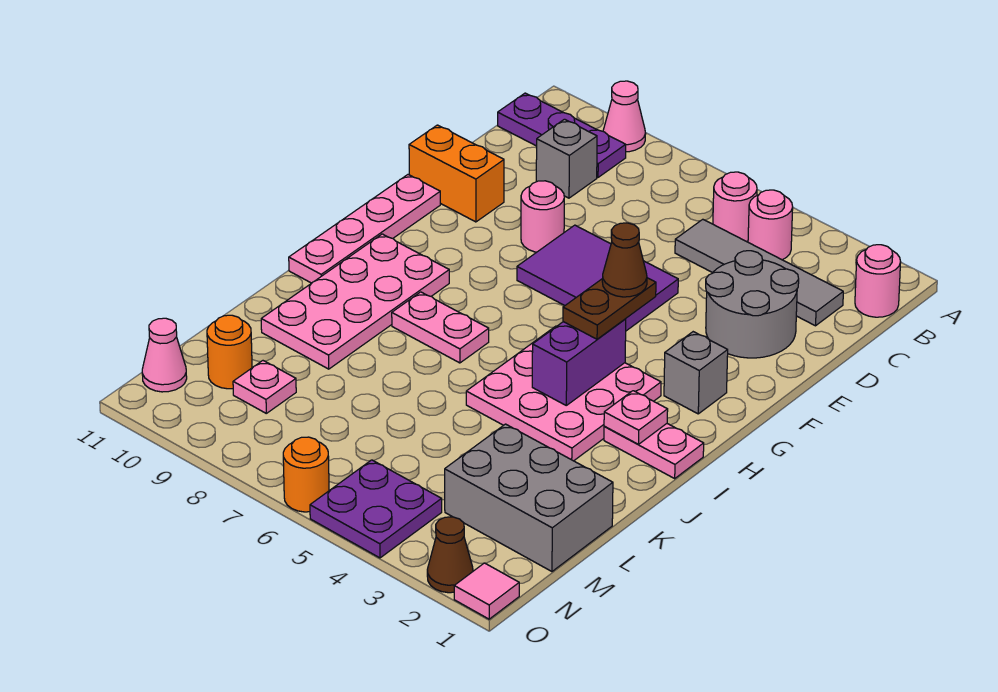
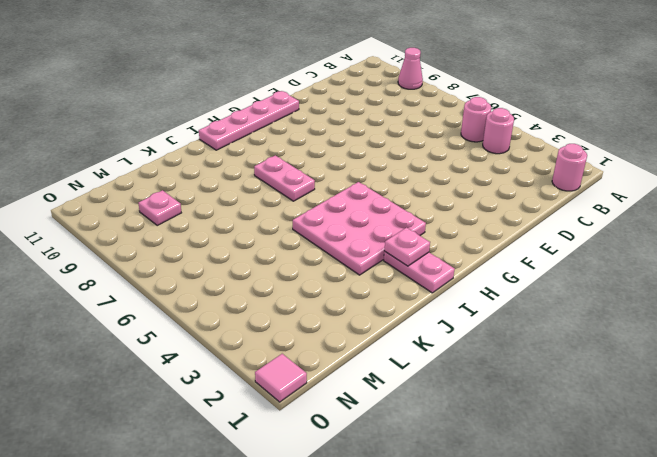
none -> purple plate B9:B11 level 1
none -> grey tile C2:C5 level 1
none -> grey brick C9 level 1

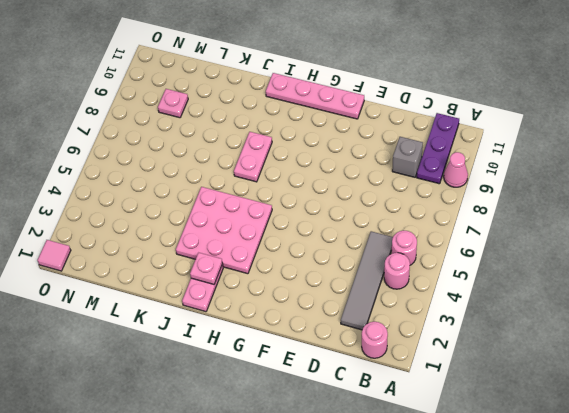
none -> grey round brick D2:E3 level 1
none -> purple tile E5:F7 level 1
none -> pink round brick E8 level 1

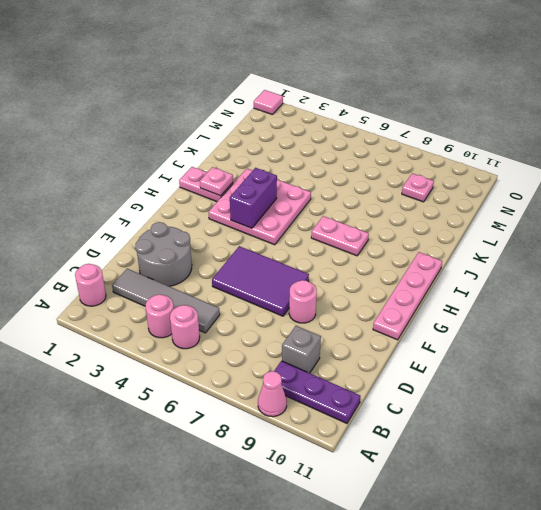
none -> orange brick E10:E11 level 1
none -> grey brick G2 level 1
none -> pink plate H9:K10 level 1

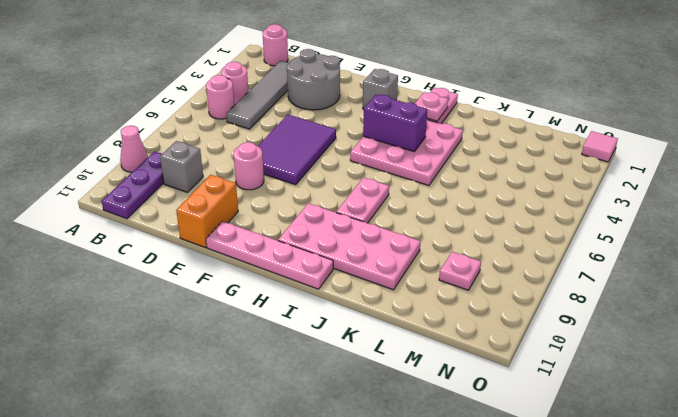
none -> grey brick L1:M3 level 1
none -> orange round brick M10 level 1
none -> purple plate N4:O5 level 1

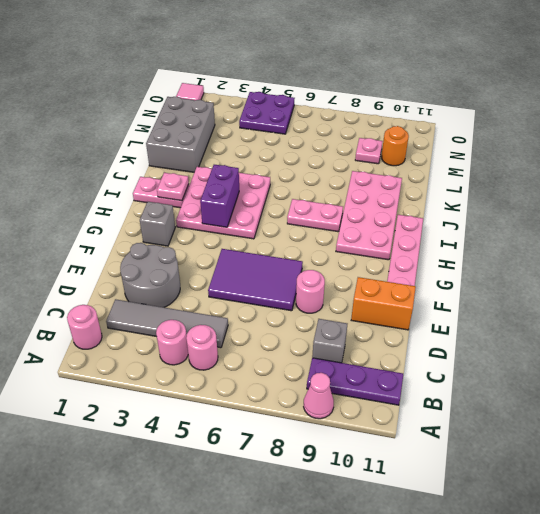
grey brick K1:M2 level 1 -> grey brick L1:M3 level 1
none -> pink cone N11 level 1
none -> brown cone O2 level 1
none -> orange round brick O6 level 1

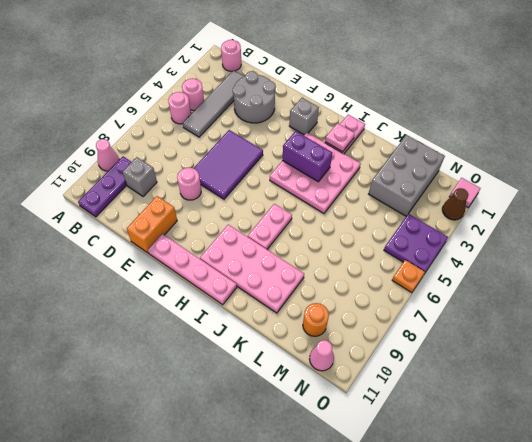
orange plate O6 level 1 -> orange round brick O6 level 1
none -> pink plate M9 level 1
none -> brown plate G4:H4 level 3
none -> brown cone G4 level 4

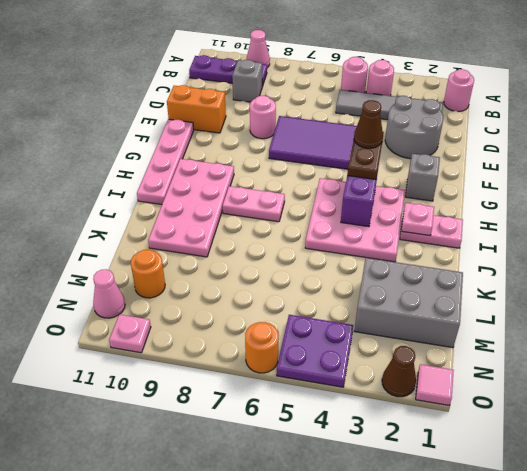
pink plate O10 level 1 -> pink plate M9 level 1

